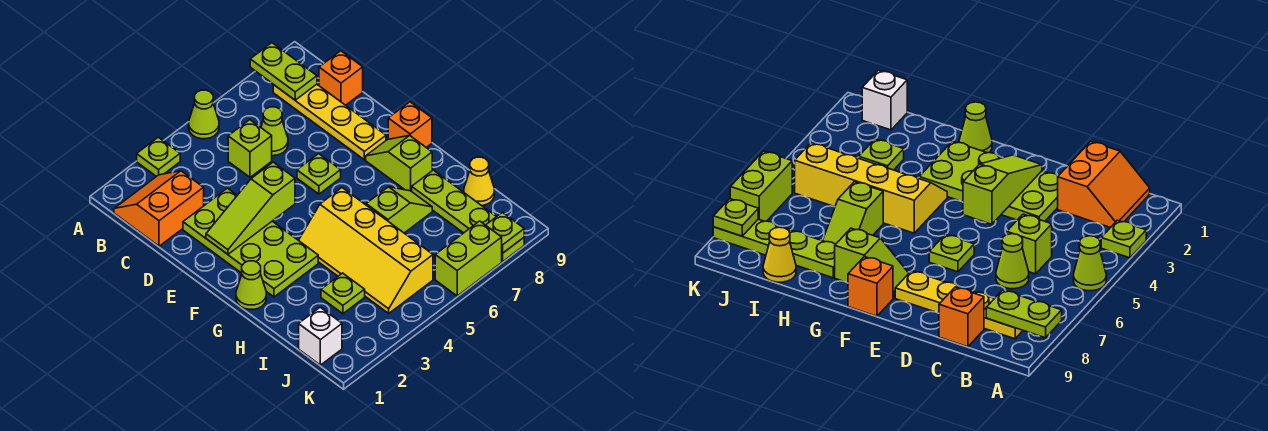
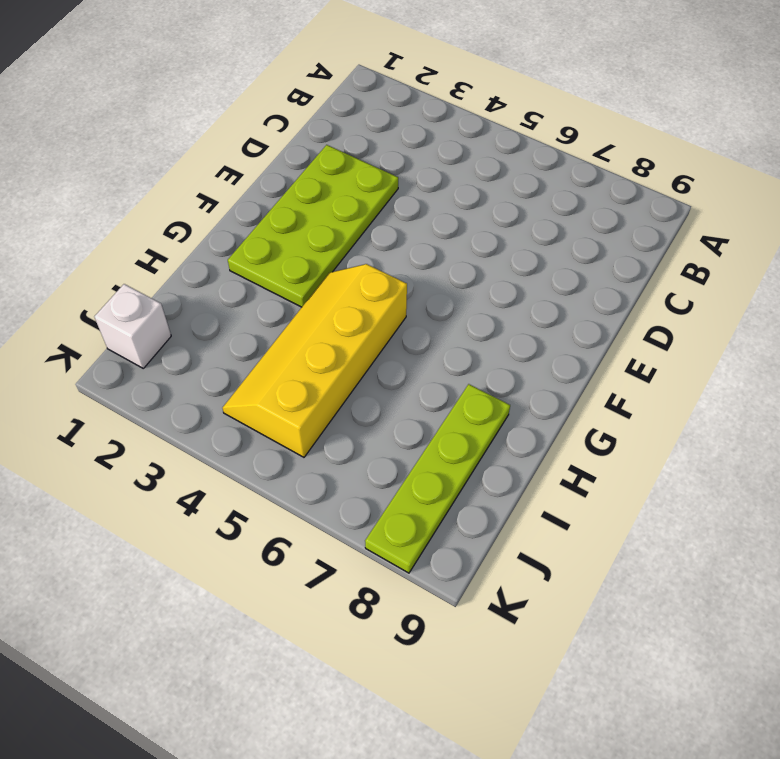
none -> lime plate A3 level 1
none -> lime cone A5 level 1
none -> orange slope B1:C2 level 1 top C

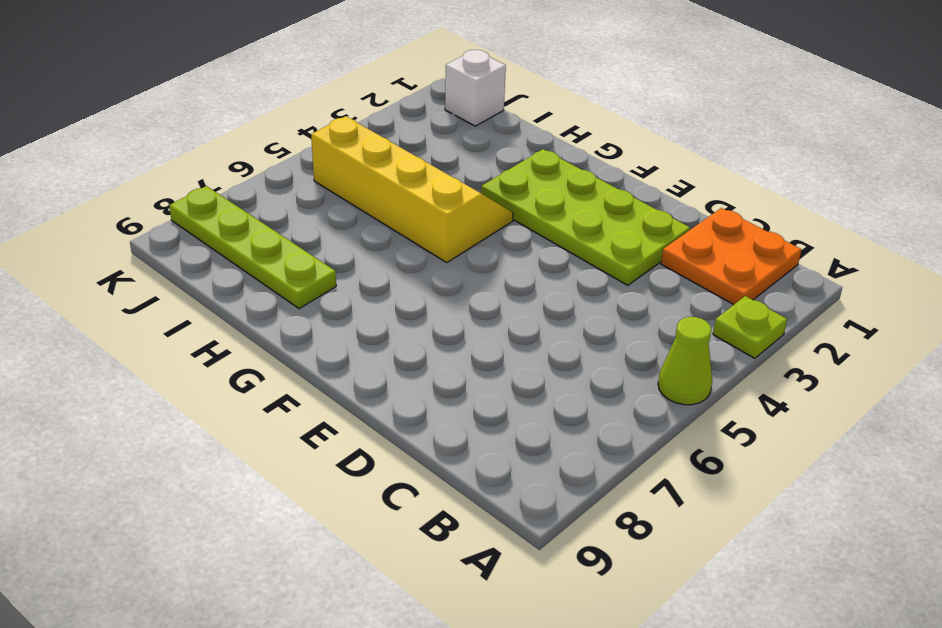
orange plate B1:C2 level 1 -> orange slope B1:C2 level 1 top C
none -> yellow plate B8:E8 level 1
none -> lime brick C5 level 1
none -> lime cone C6 level 1

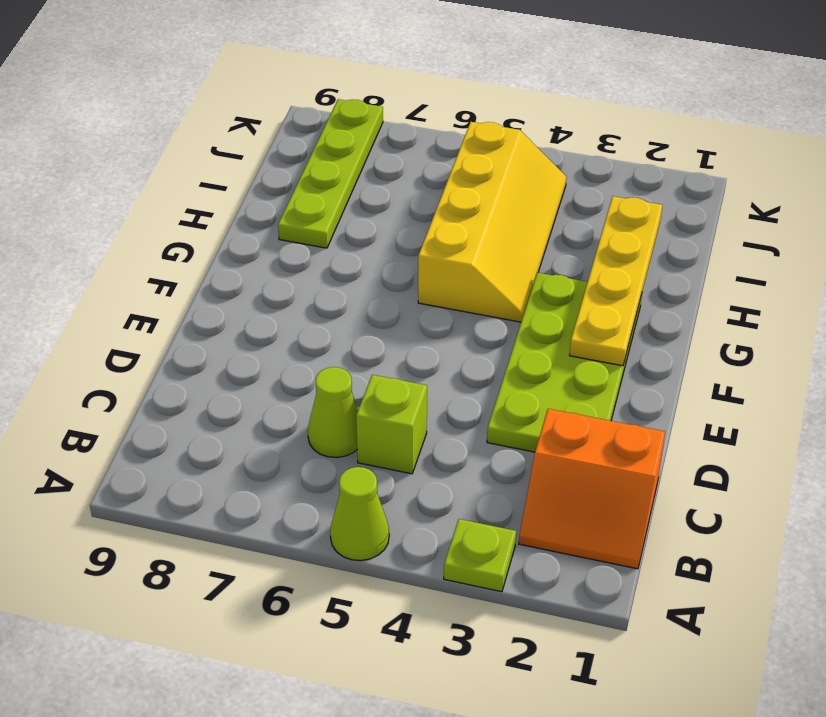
yellow plate F2:I2 level 2 -> yellow plate B8:E8 level 1
none -> orange brick C9 level 1
none -> lime plate E6 level 1
none -> lime slope F8:G8 level 1 top G

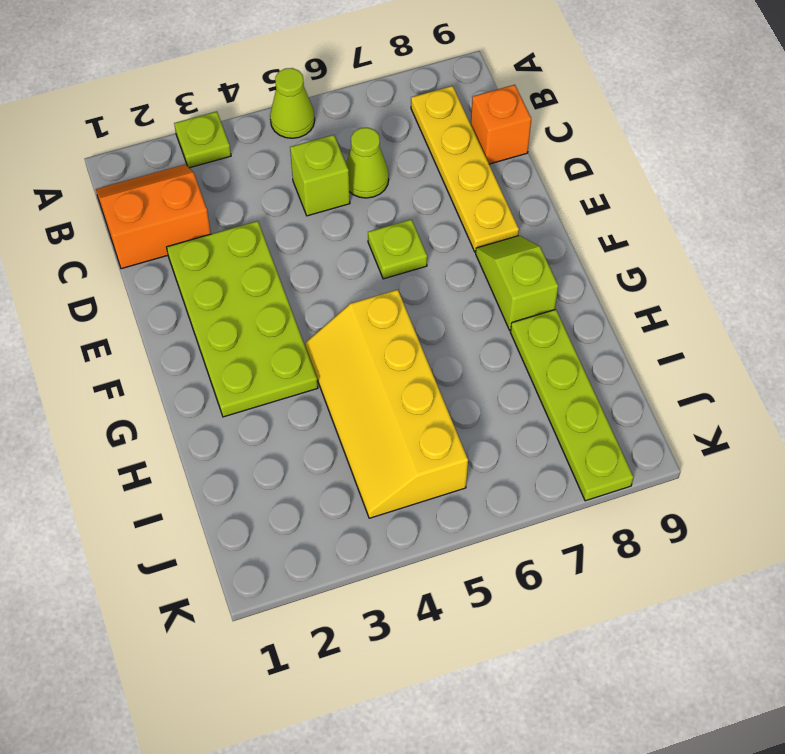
none -> orange brick F9 level 1
none -> lime cone G1 level 1
none -> lime slope H6:H7 level 1 top 6

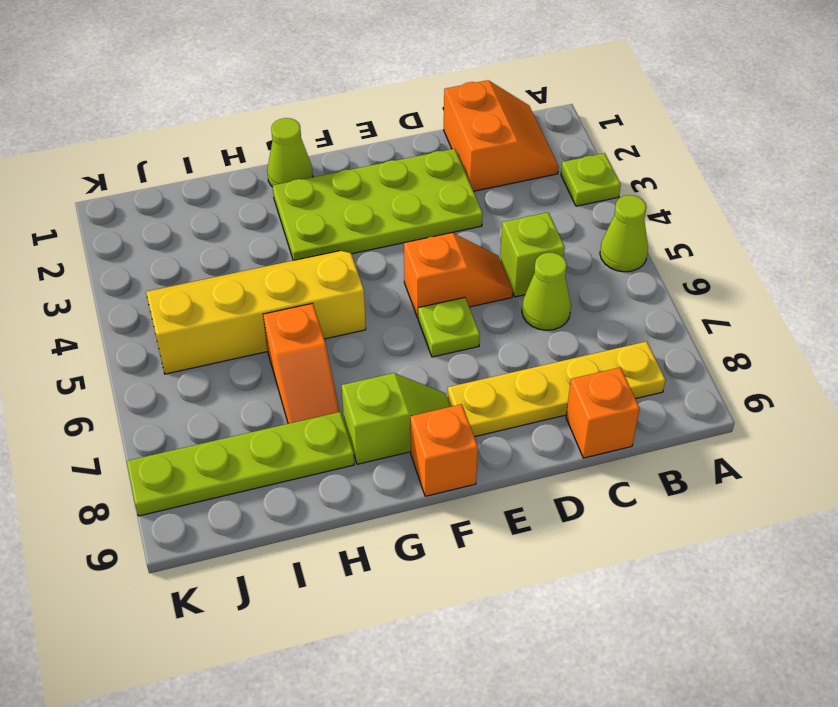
orange slope D5:E5 level 1 top E -> none
orange slope H6:H7 level 1 top 6 -> lime slope H6:H7 level 1 top 6
none -> lime plate I3 level 1
none -> yellow cone I9 level 1
none -> white brick J1 level 1

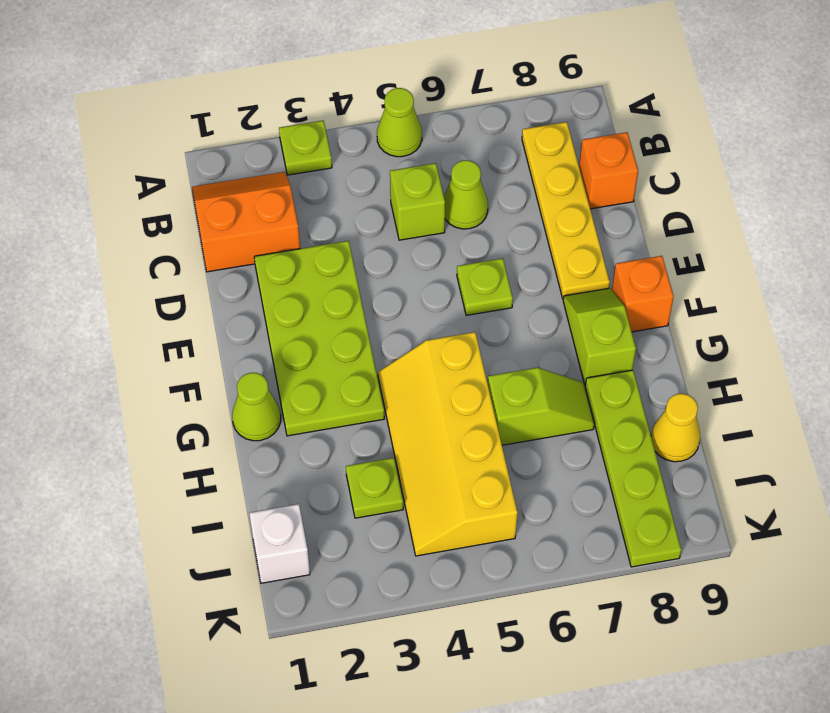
none -> lime brick K6:K7 level 1
none -> lime plate A8:B8 level 2
none -> lime slope E2:E4 level 2 top 4

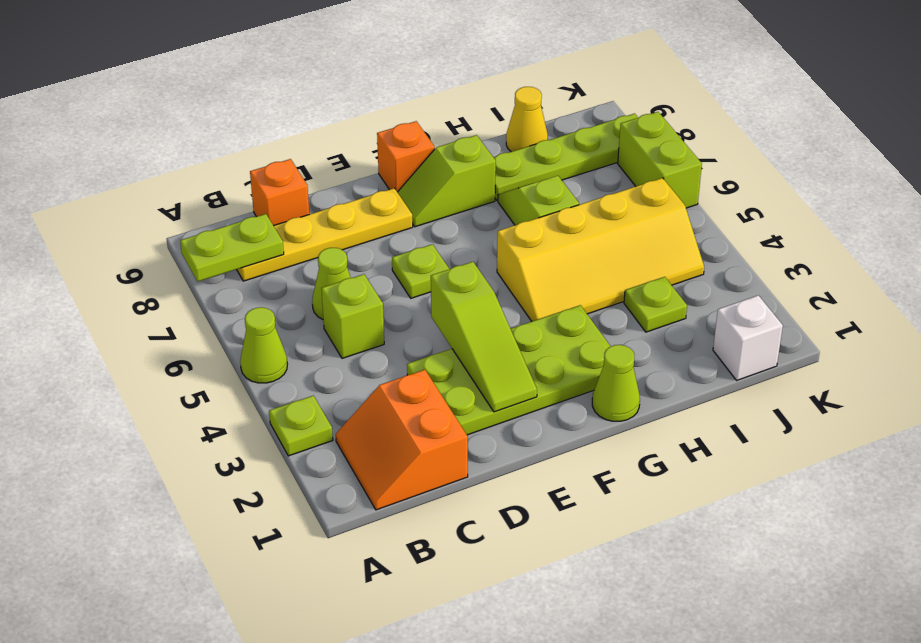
none -> lime plate K8 level 2

